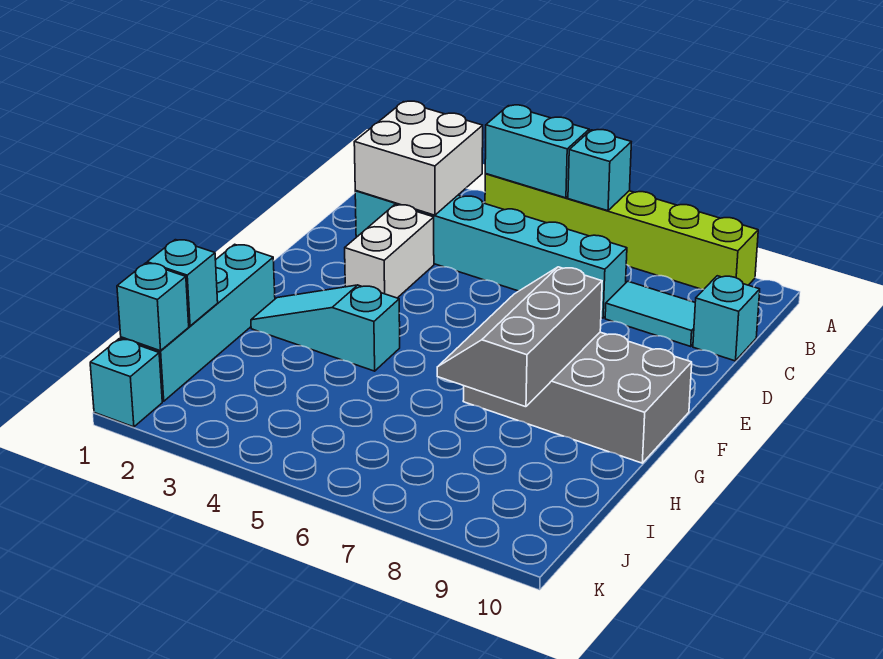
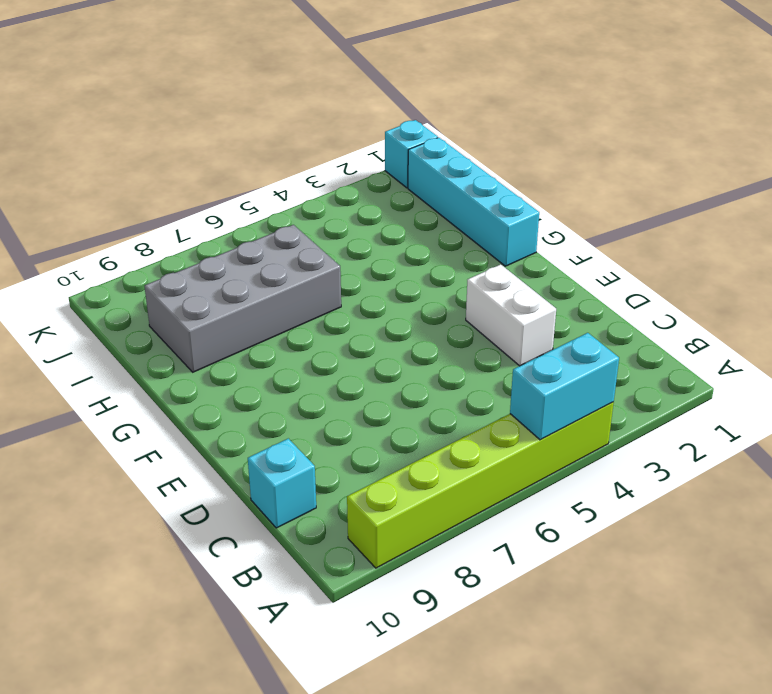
grey brick H6:I9 level 1 -> grey brick F7:G10 level 1
none -> cyan brick C2:C7 level 1
none -> cyan tile C8:C9 level 1
none -> cyan slope G2:G4 level 1 top 4

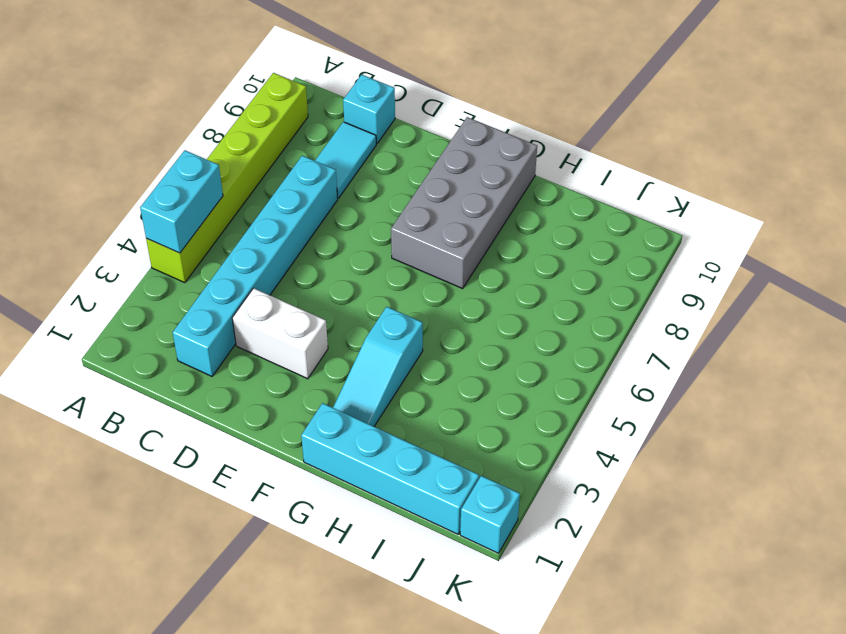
none -> cyan brick A6 level 2
none -> white brick B2:C3 level 2
none -> grey slope F7:H8 level 2 top 8

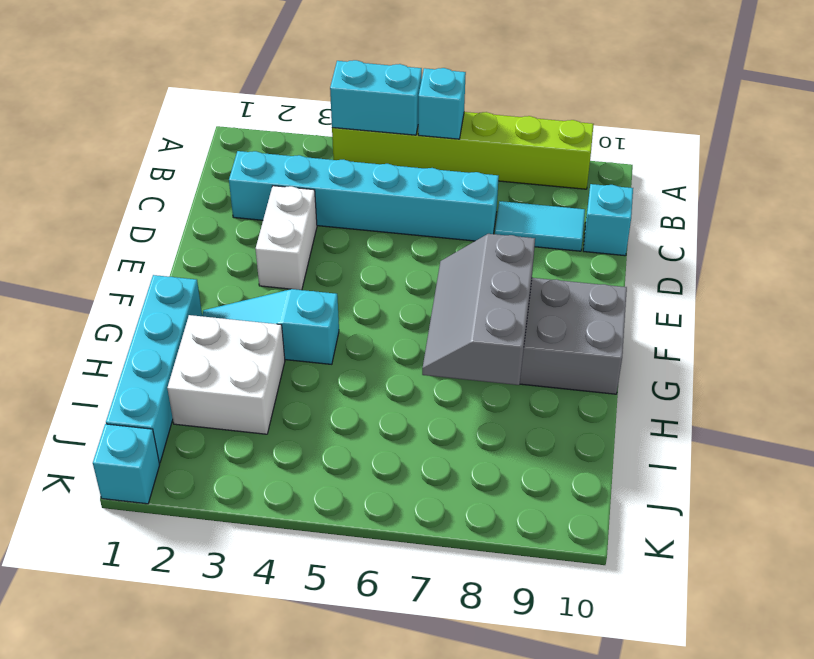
white brick H2:I3 level 1 -> white brick B2:C3 level 2
none -> cyan brick I1 level 2
none -> cyan brick J1 level 2

